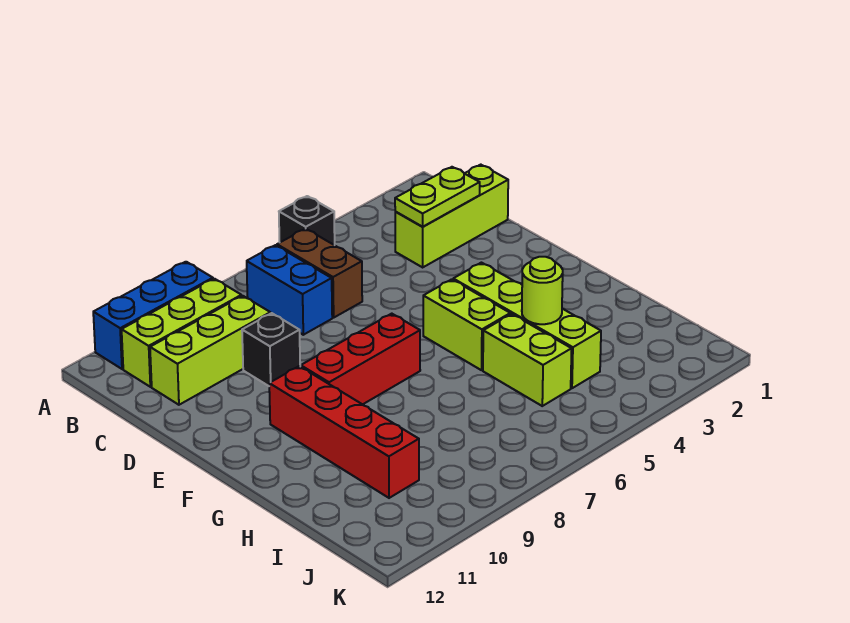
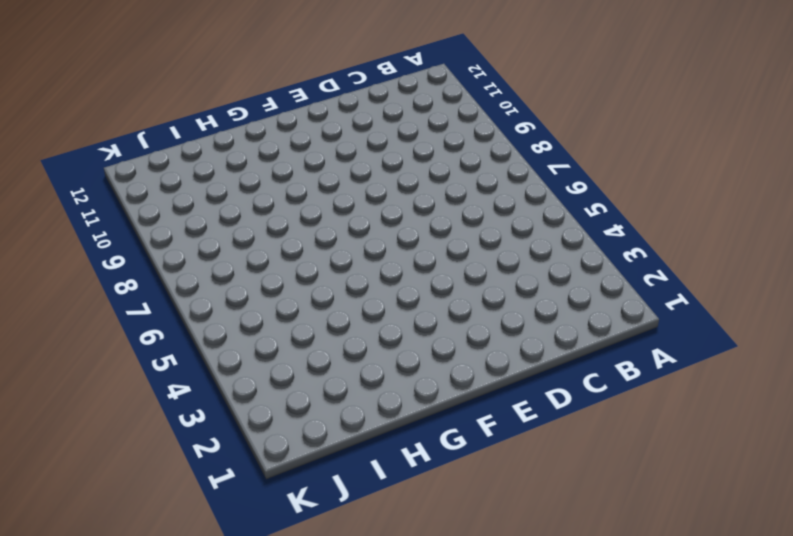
none -> black brick A5 level 1
none -> blue brick A9:A11 level 1
none -> brown brick B6:C6 level 1

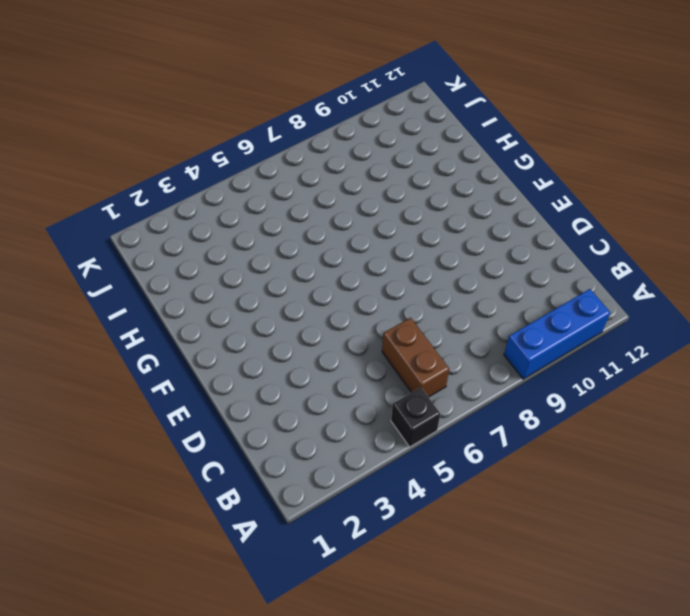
none -> blue brick B7:C7 level 1
none -> lime brick B9:B11 level 1
none -> lime brick C1:C3 level 1

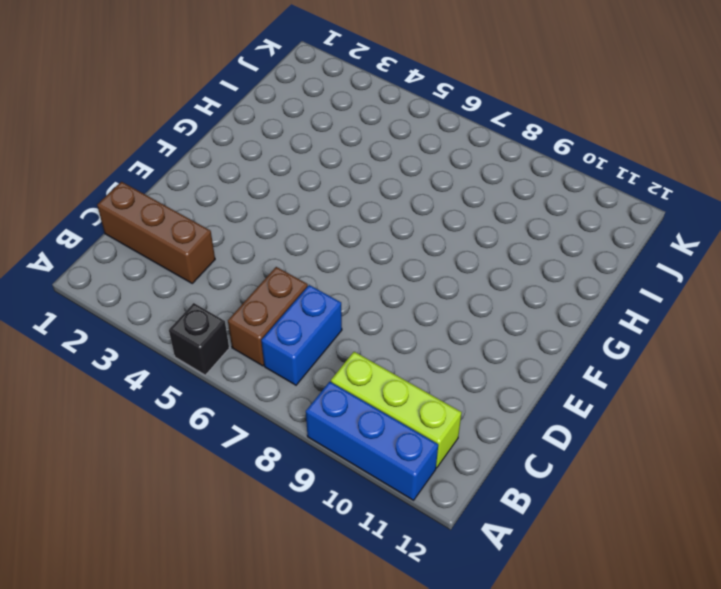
brown brick C1:C3 level 1 -> lime brick C1:C3 level 1
none -> lime brick C9:C11 level 1
none -> black brick D9 level 1
none -> lime brick F4:I4 level 1

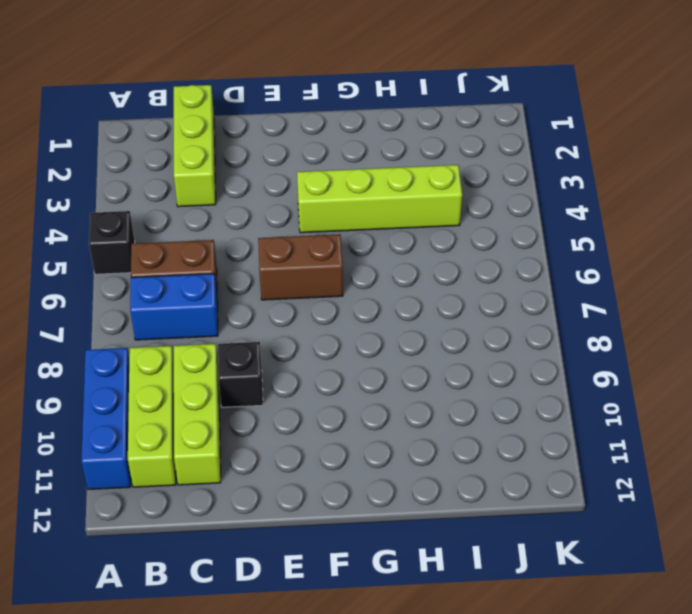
brown brick E6:F6 level 1 -> none
none -> lime brick F5:G5 level 1
none -> red brick F7:F9 level 1
none -> red brick F10:I10 level 1

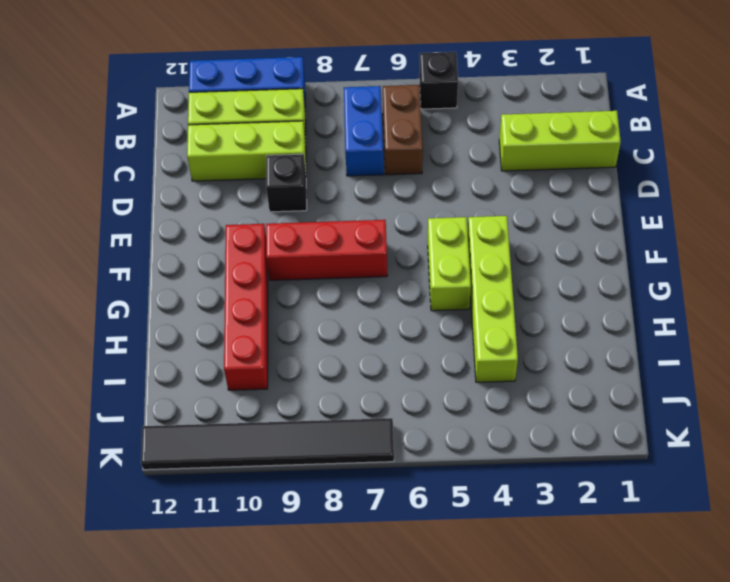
black tile K7:K12 level 1 -> none
none -> lime brick H5:I5 level 1
none -> lime plate C2:C3 level 2
none -> lime round brick H4 level 2

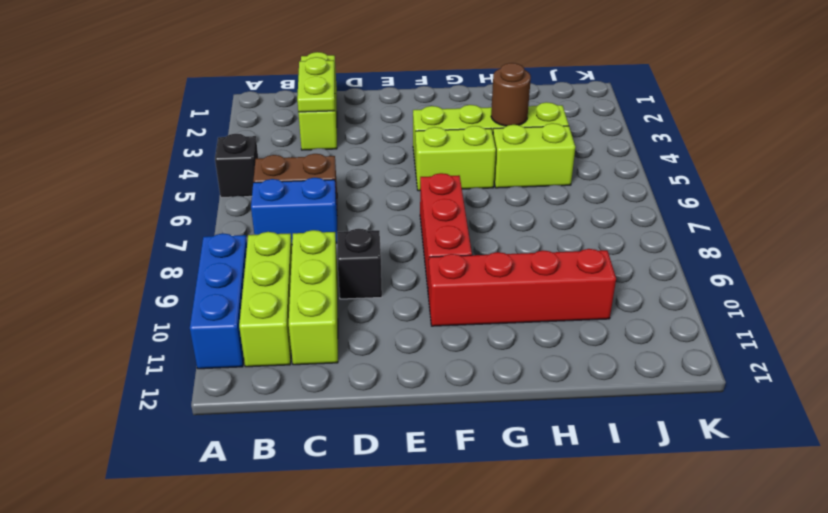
brown round brick H4 level 2 -> lime round brick H4 level 2

